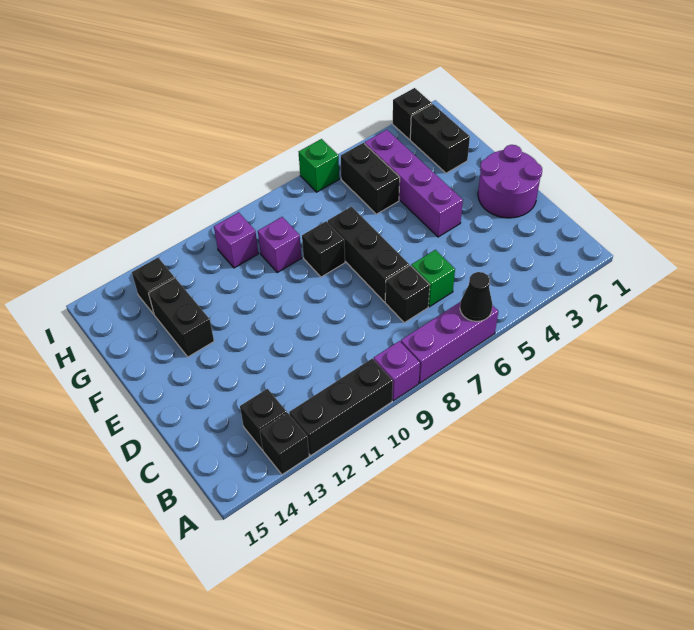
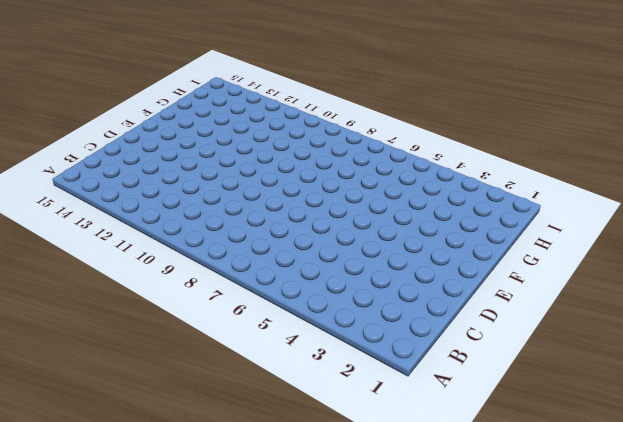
none -> purple brick A6:A8 level 1
none -> purple brick A9 level 1
none -> black brick A10:A12 level 1

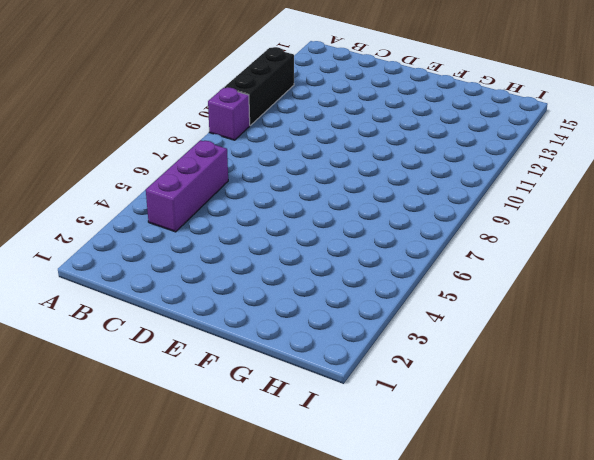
purple brick B4:B6 level 1 -> purple brick A6:A8 level 1
none -> black brick A13 level 1
none -> black brick B13 level 1
none -> green brick C6 level 1

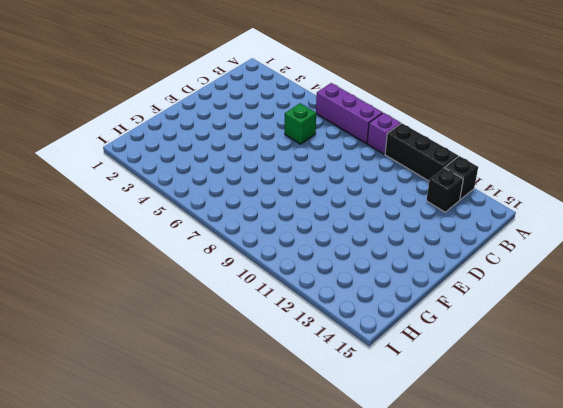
none -> black brick C7 level 1
none -> purple round brick D1:E2 level 1
none -> black brick D7:F7 level 1

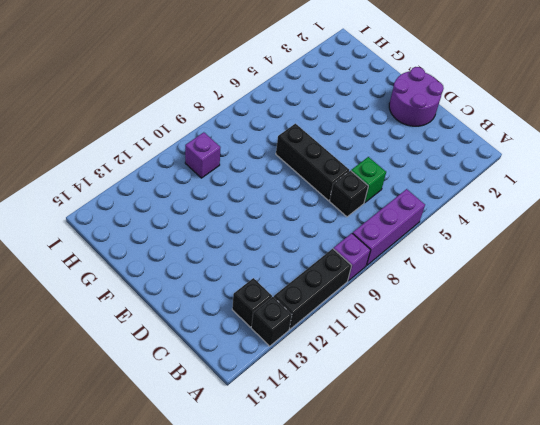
none -> purple brick E4:H4 level 1
none -> black brick F8 level 1
none -> black brick F13:G13 level 1

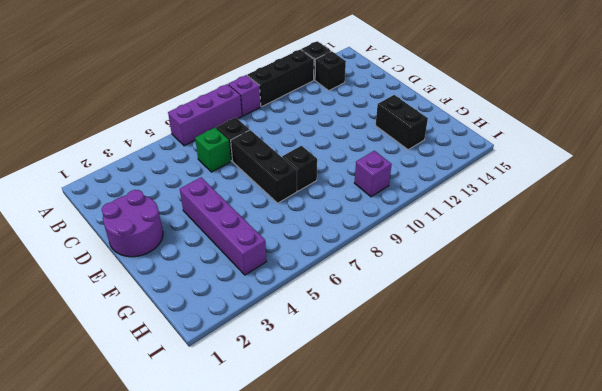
none -> black brick G2:H2 level 1
none -> black brick G5:H5 level 1
none -> purple brick G9 level 1

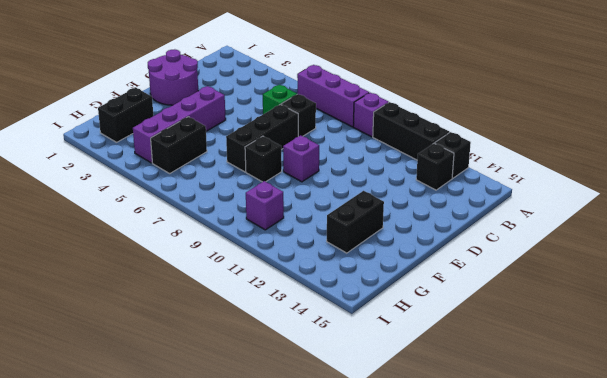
purple brick E9 level 1 -> purple brick G9 level 1
none -> black brick H13 level 1
none -> black brick I2 level 1
none -> green brick I6 level 1

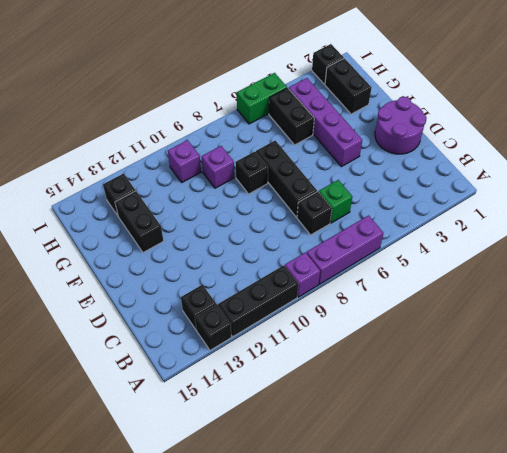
green brick I5:I6 level 1 -> green brick I6 level 1
none -> black cone A6 level 2

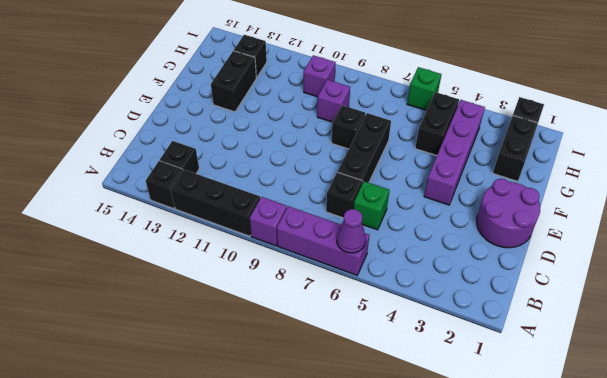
purple cone A6 level 2 -> black cone A6 level 2

